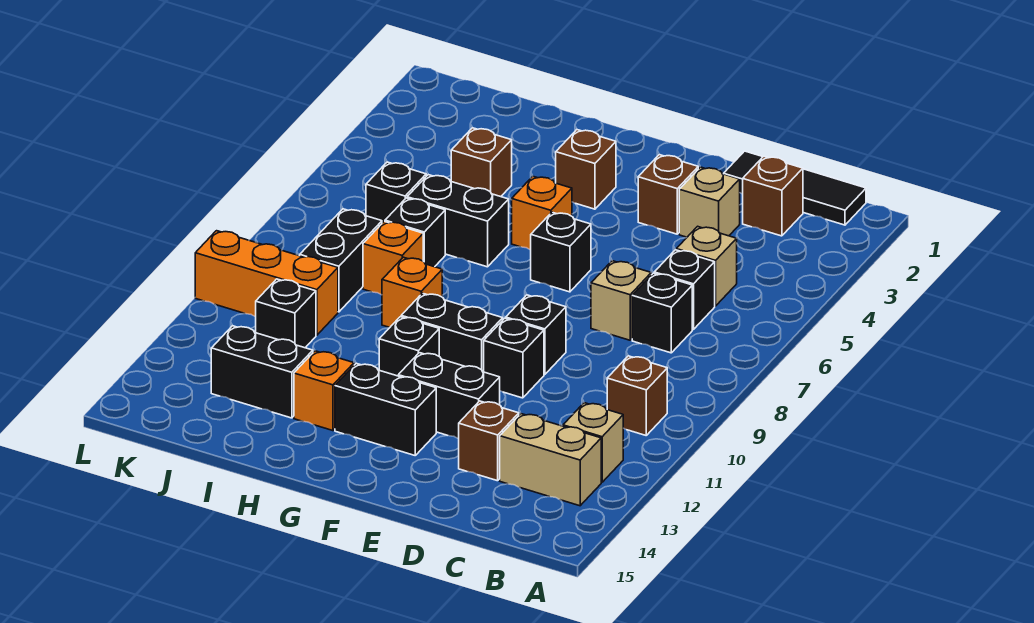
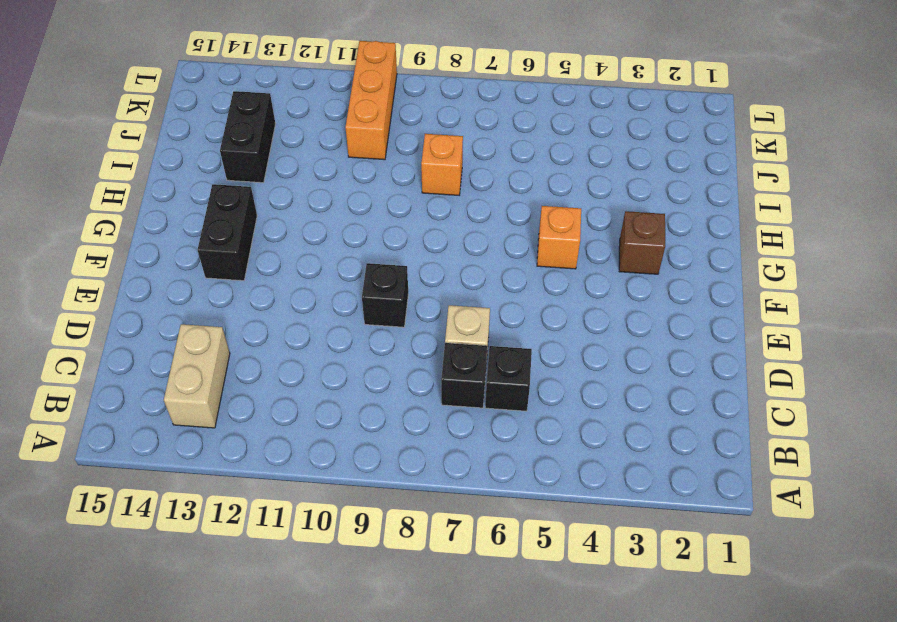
none -> black tile B1:D1 level 1
none -> brown brick B10 level 1
none -> tan brick B12 level 1
none -> brown brick C2 level 1

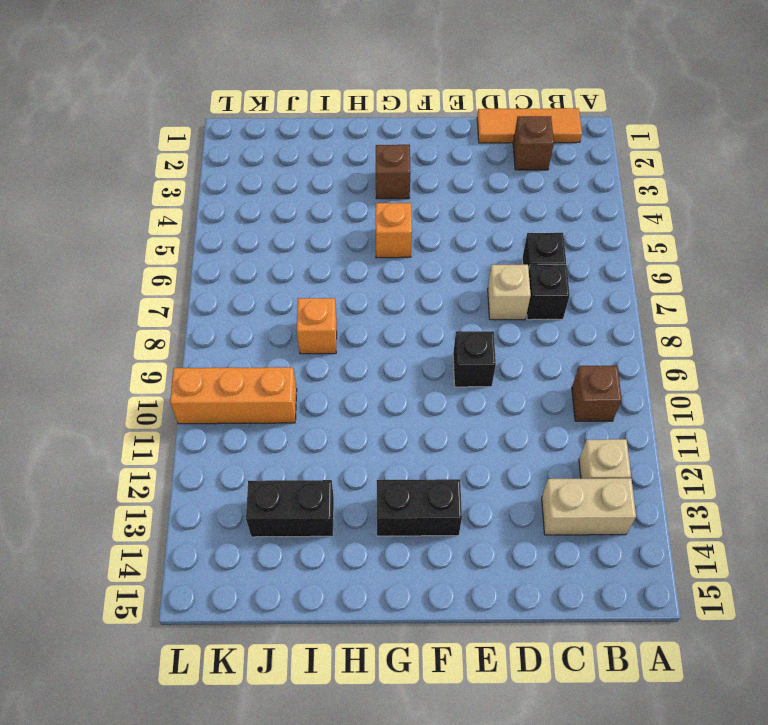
orange tile B1:D1 level 1 -> black tile B1:D1 level 1
none -> tan brick C5 level 1
none -> tan brick D3 level 1
none -> brown brick D13 level 1
none -> brown brick E3 level 1

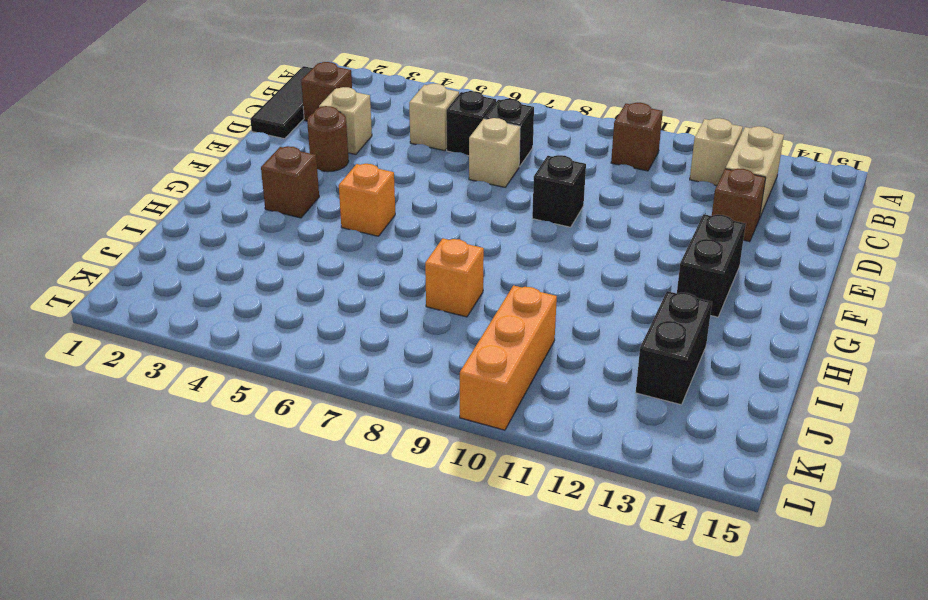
brown round brick E3 level 1 -> brown brick E3 level 1
none -> black brick E10 level 1
none -> black brick E12:F12 level 1
none -> black brick F6 level 1
none -> black brick F10:G10 level 1

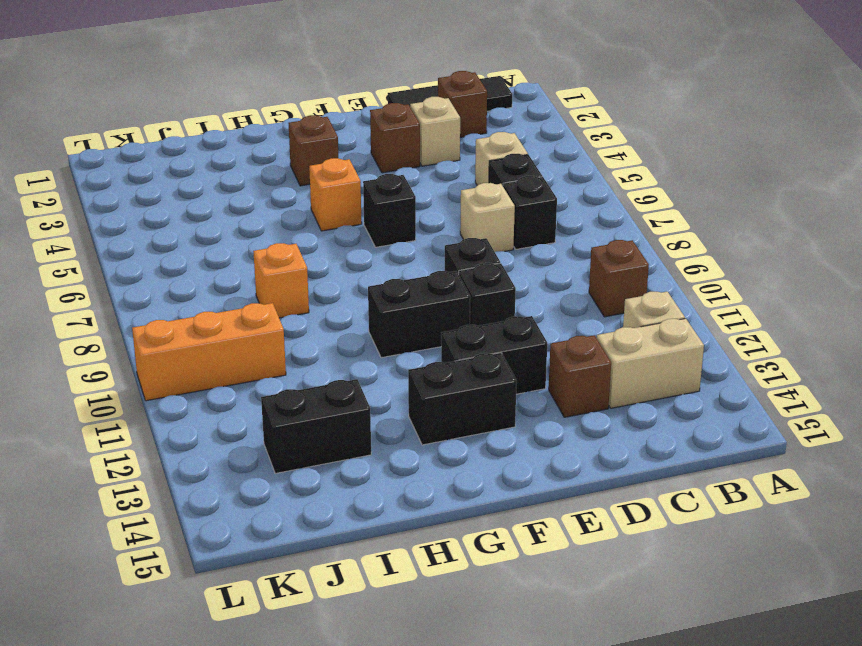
none -> black brick G11 level 1
none -> black brick H6:I6 level 1
none -> orange brick H9 level 1
none -> orange brick H13 level 1

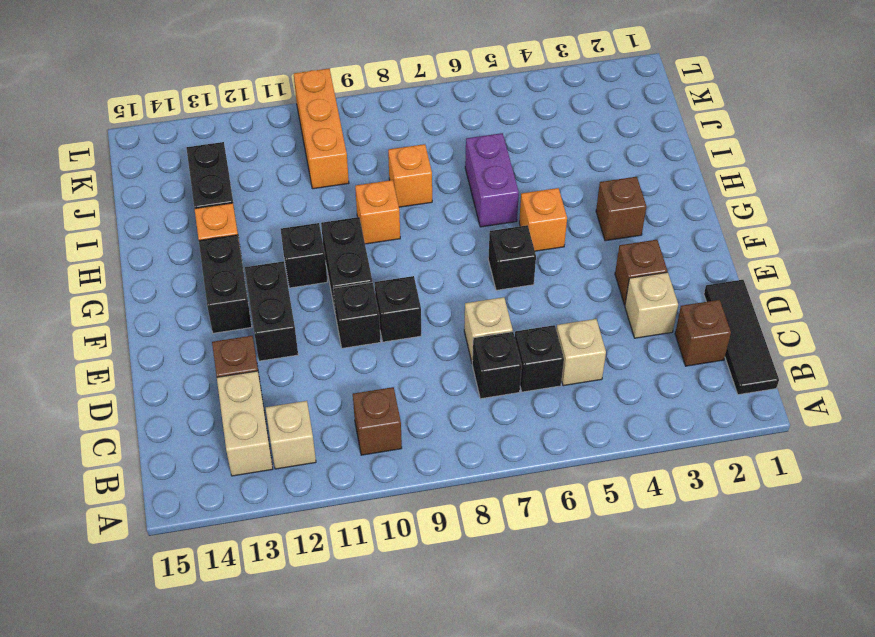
purple brick H6:I6 level 1 -> black brick H6:I6 level 1
none -> brown brick I4 level 1
none -> black brick I7 level 1
none -> black brick J6 level 1
none -> black brick J8:J9 level 1

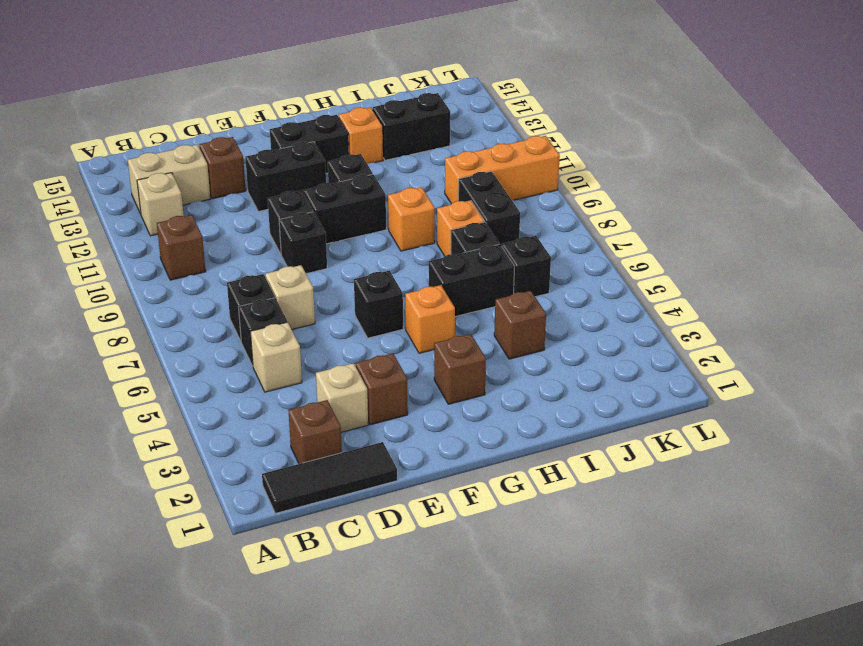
none -> black brick J11 level 1

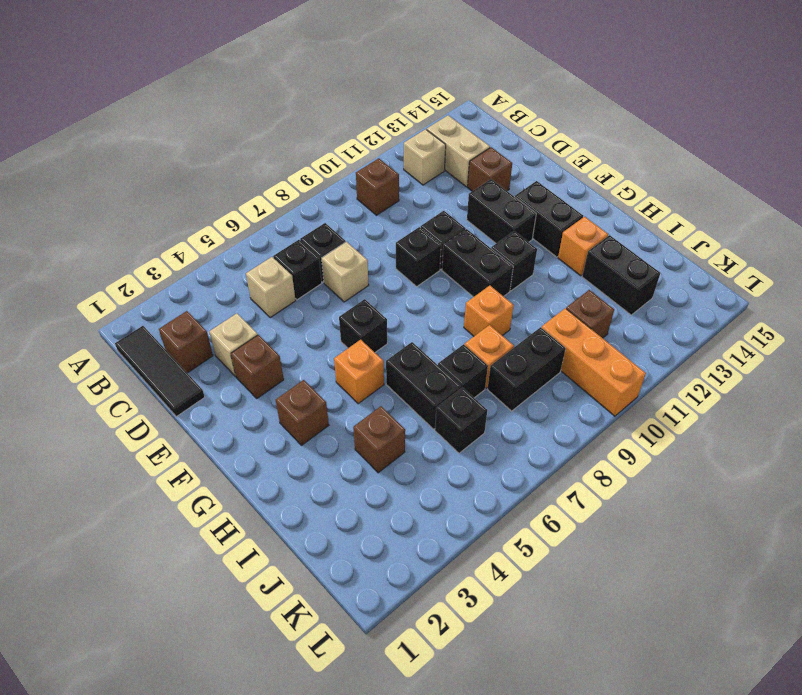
brown brick J11 level 1 -> black brick J11 level 1

